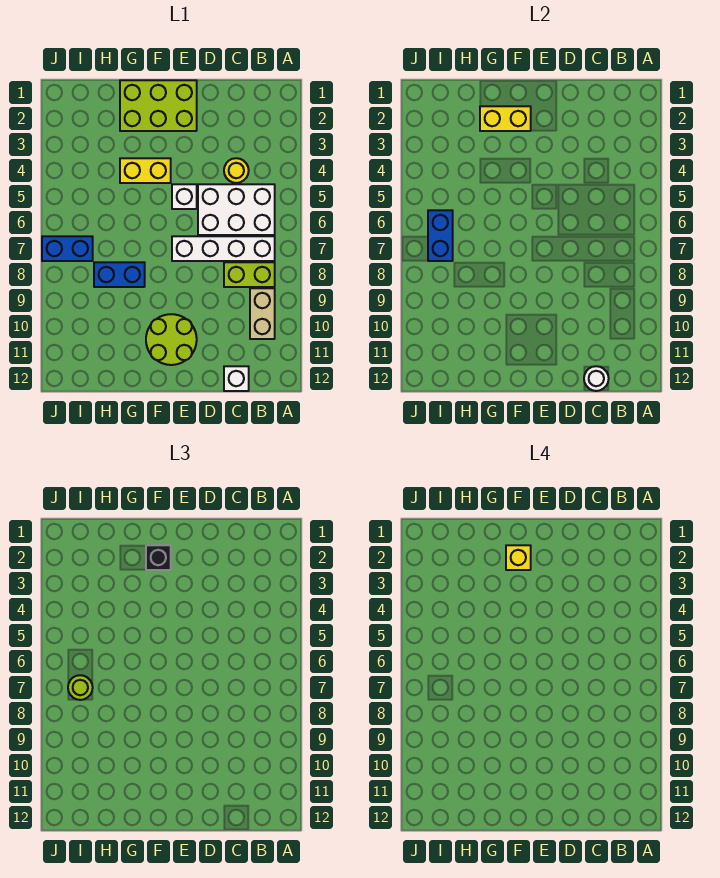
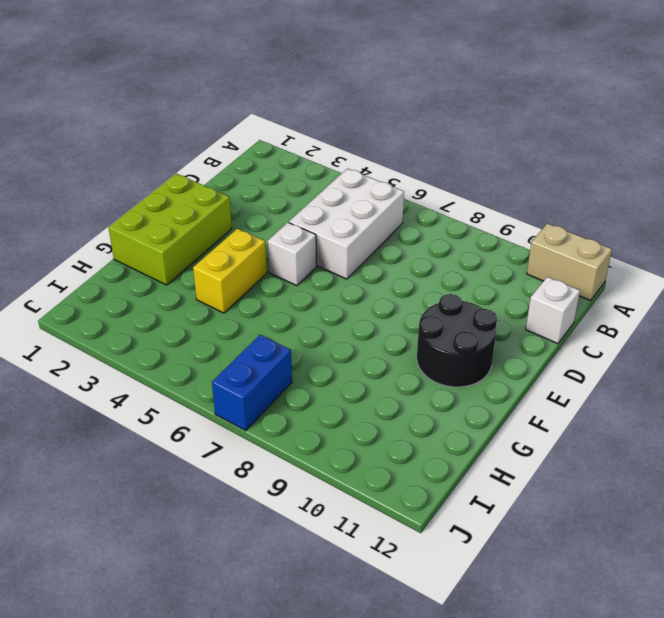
tan brick A11:A12 level 1 -> tan brick B9:B10 level 1
black round brick E10:F11 level 1 -> lime round brick E10:F11 level 1
none -> white brick B7:E7 level 1
none -> lime brick B8:C8 level 1
none -> yellow round brick C4 level 1

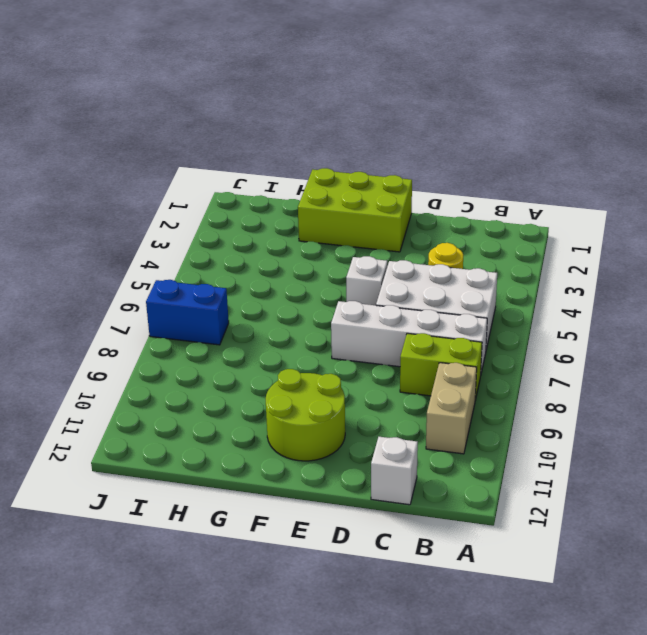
none -> yellow brick F4:G4 level 1
none -> blue brick G8:H8 level 1
none -> white round brick C12 level 2

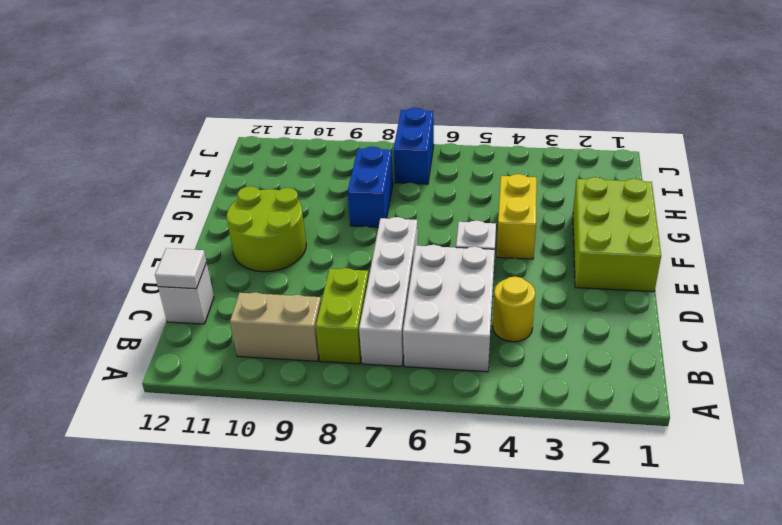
white tile C12 level 2 -> white round brick C12 level 2
none -> yellow brick F2:G2 level 2
none -> blue brick I6:I7 level 2
none -> black brick F2 level 3

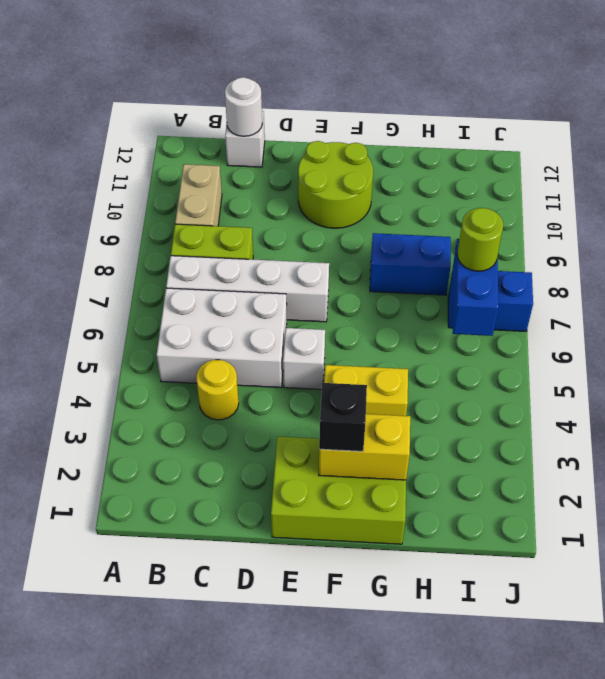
none -> yellow brick F2 level 4

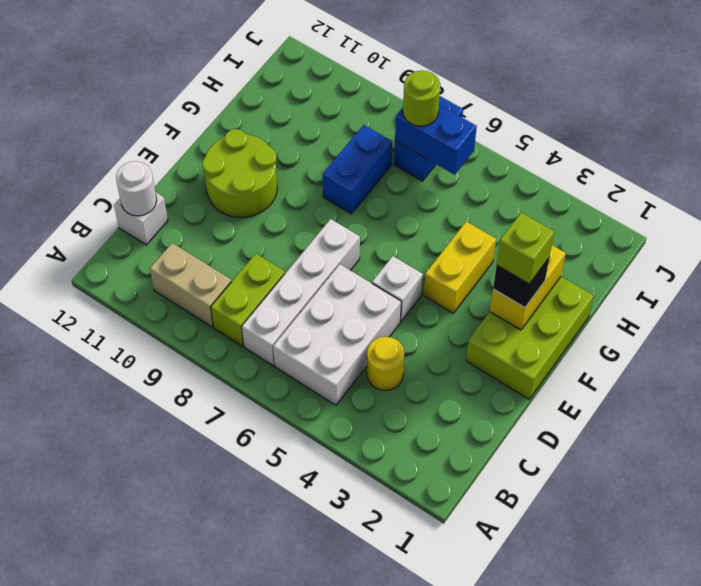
lime brick F2 level 4 -> yellow brick F2 level 4

